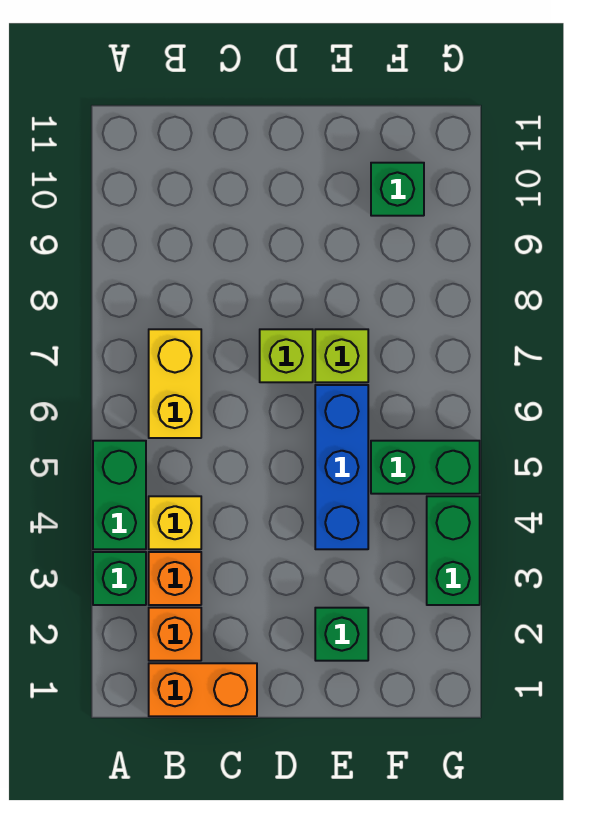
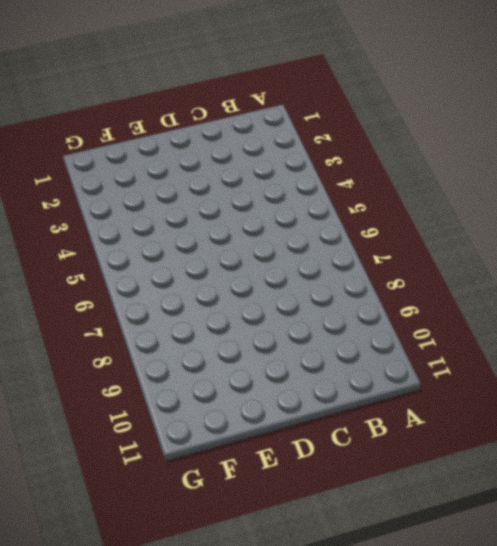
none -> green brick A3 level 1
none -> green brick A4:A5 level 1
none -> orange brick B1:C1 level 1

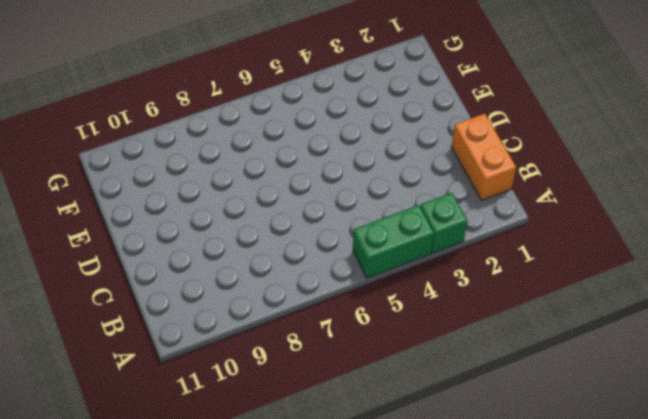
none -> orange brick B2 level 1
none -> orange brick B3 level 1
none -> yellow brick B4 level 1

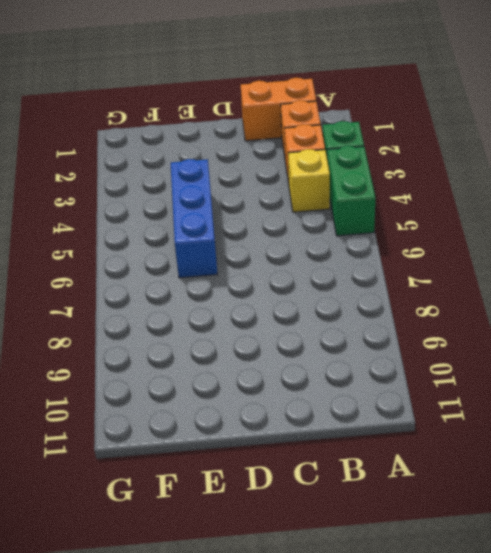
none -> yellow brick B6:B7 level 1
none -> lime brick D7 level 1
none -> green brick E2 level 1

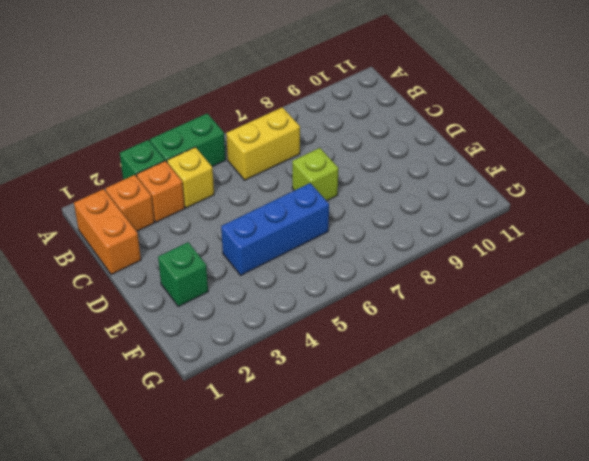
none -> lime brick E7 level 1
none -> green brick F5:G5 level 1
none -> green brick F10 level 1

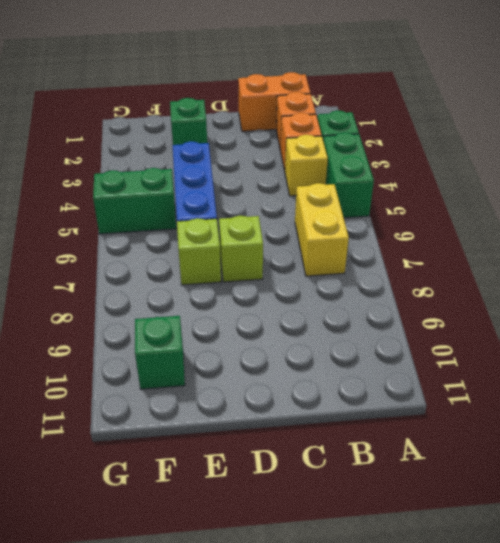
none -> green brick G3:G4 level 1

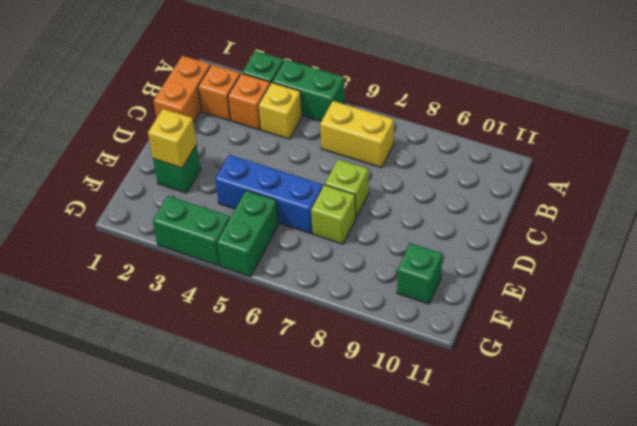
yellow brick E2 level 2 -> none

